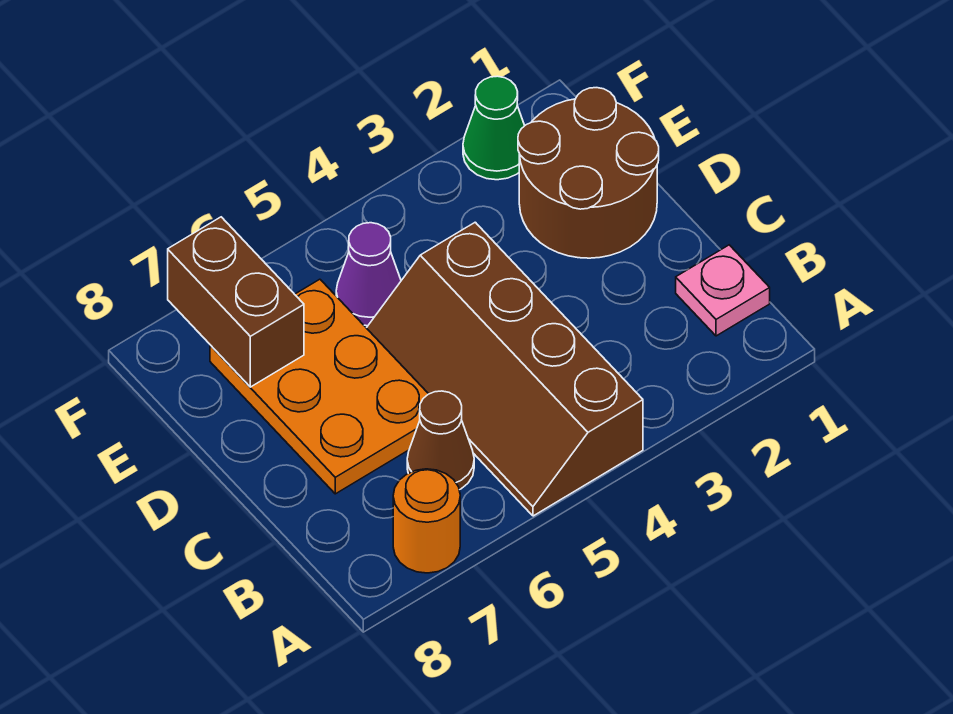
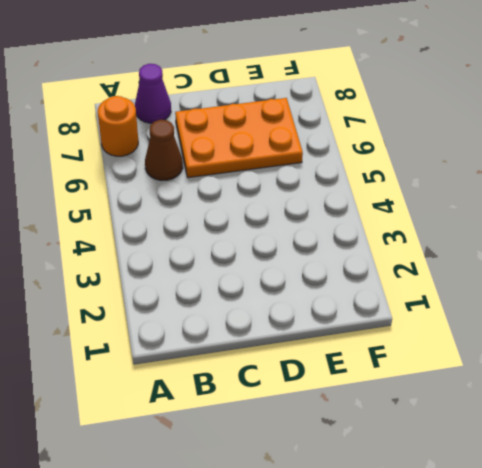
purple cone B8 level 1 -> purple cone E5 level 1
none -> brown slope A4:D5 level 1 top 4
none -> pink plate B1 level 1

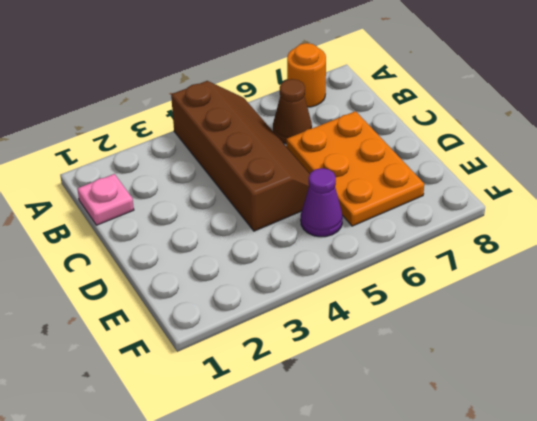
none -> brown round brick D1:E2 level 1
none -> green cone F2 level 1

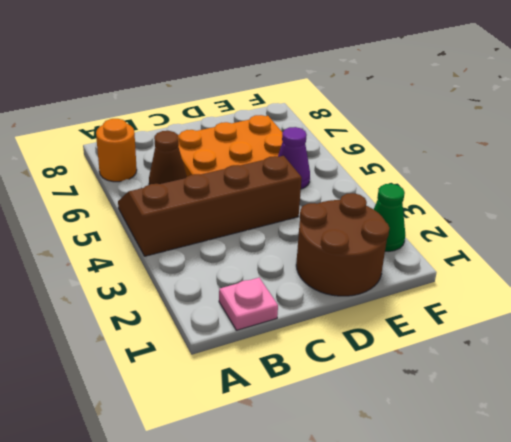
none -> brown brick E7:F7 level 2

